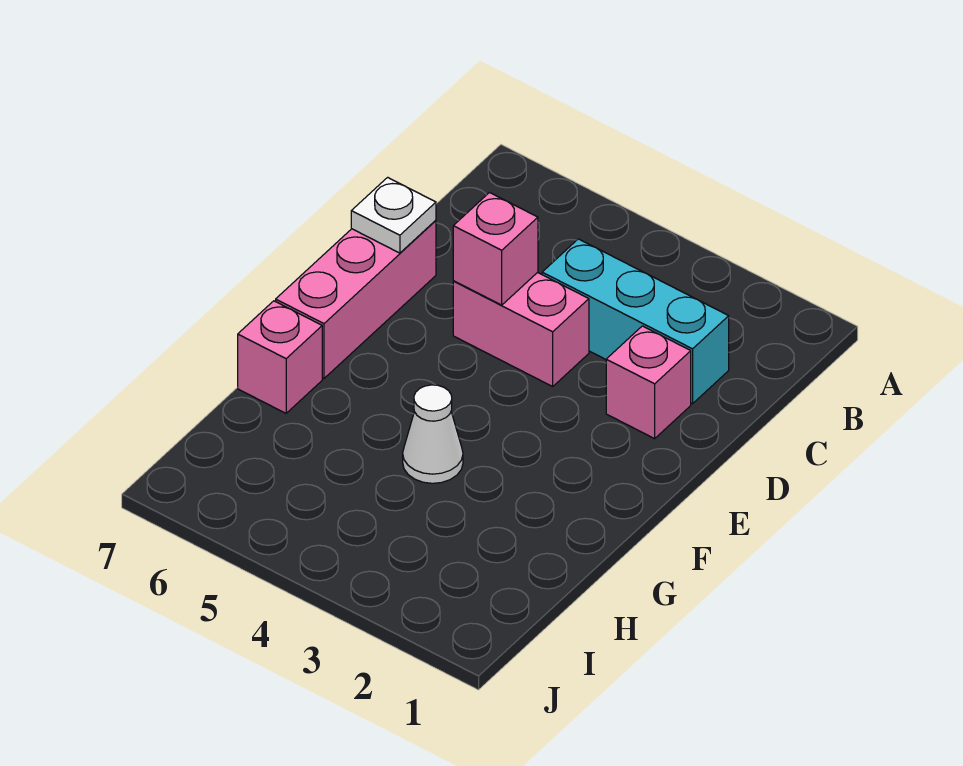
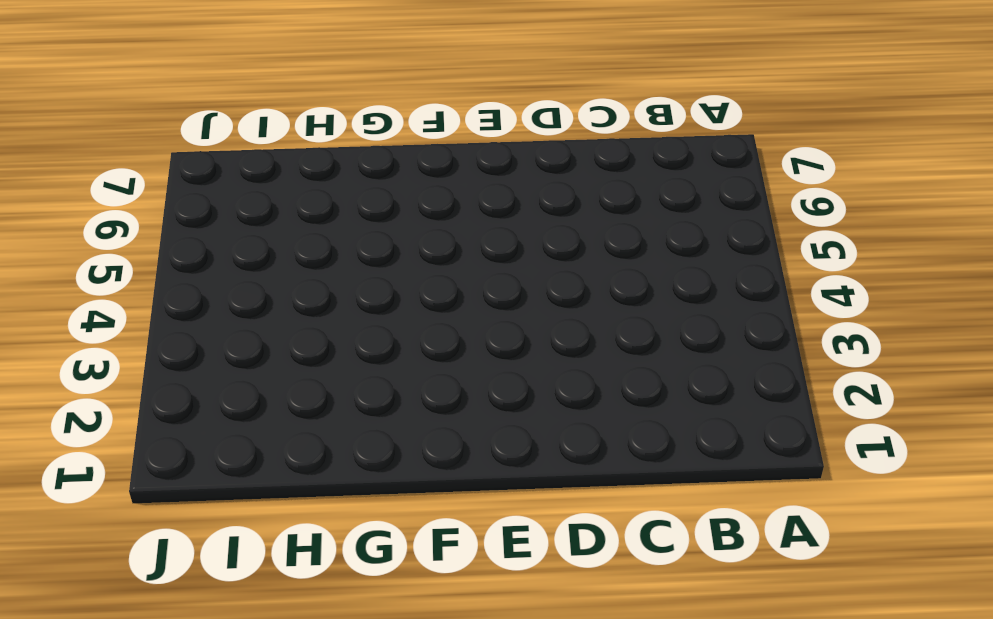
none -> cyan brick C2:C4 level 1
none -> pink brick D2 level 1

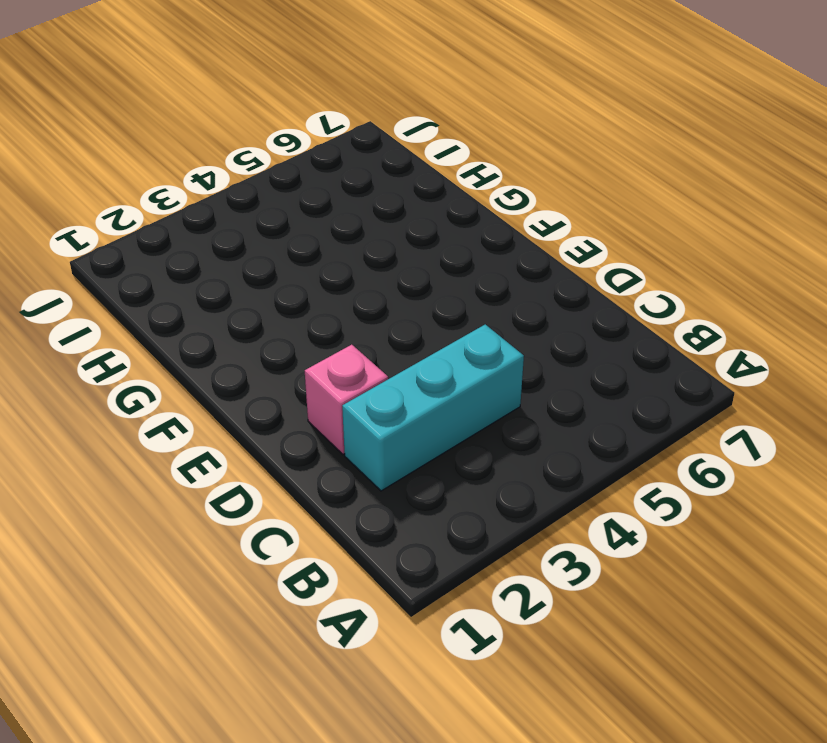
none -> pink brick D4:D5 level 1
none -> pink brick D7:F7 level 1

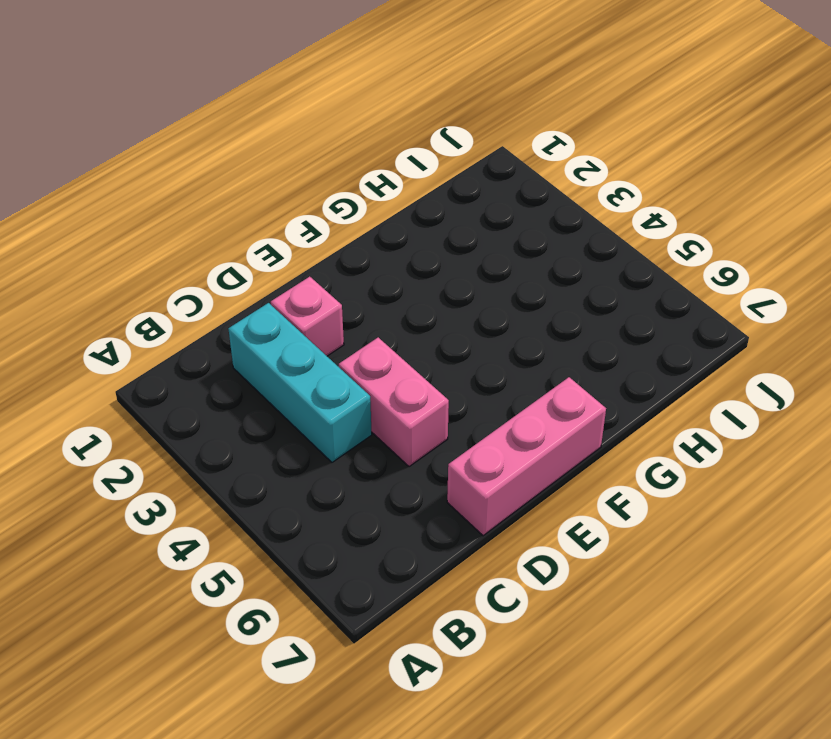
none -> white cone G4 level 1
none -> pink brick G7 level 1

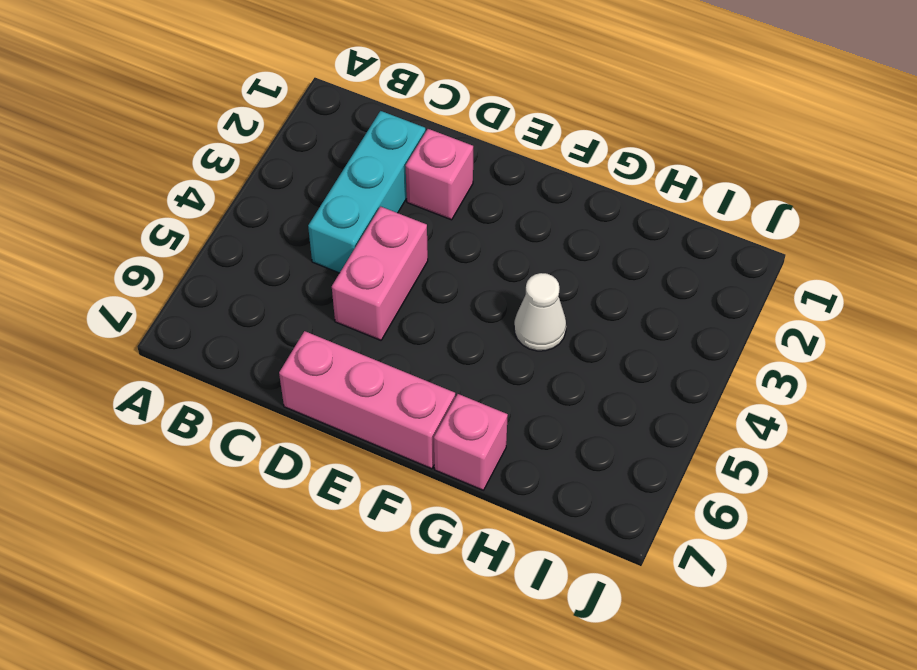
none -> pink brick D5 level 2
none -> white plate D7 level 2

